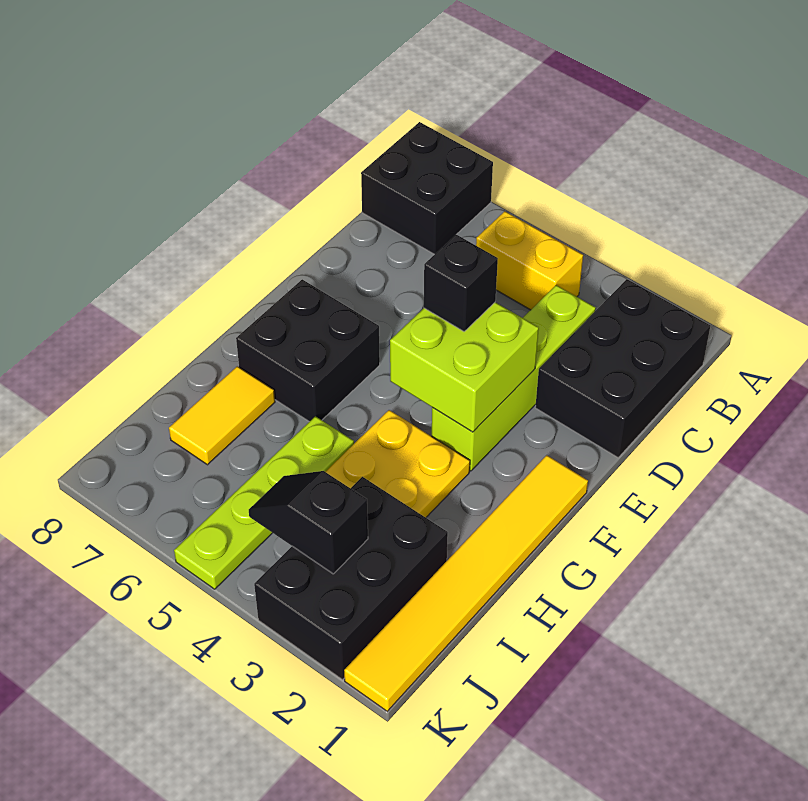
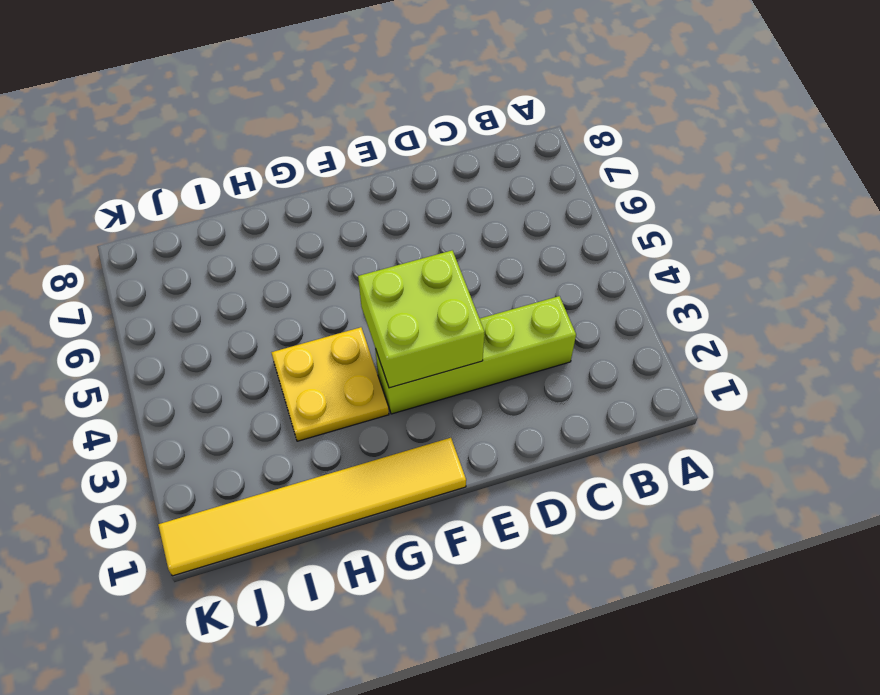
none -> black brick A7:B8 level 1
none -> black brick B1:D2 level 1
none -> yellow brick B4:B5 level 1

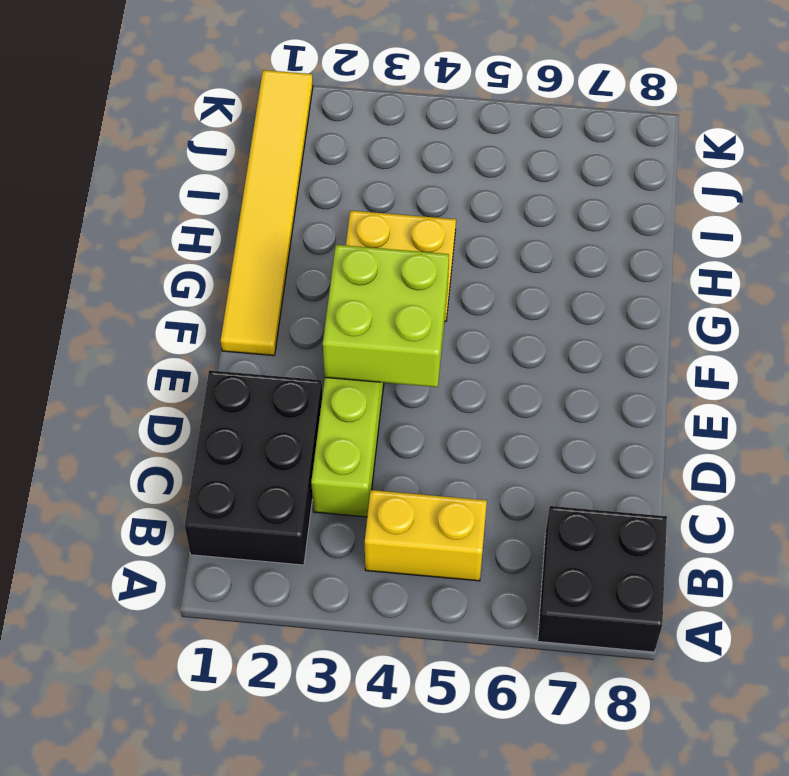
none -> black brick F6:G7 level 1
none -> lime plate H5:K5 level 1
none -> yellow tile H7:I7 level 1

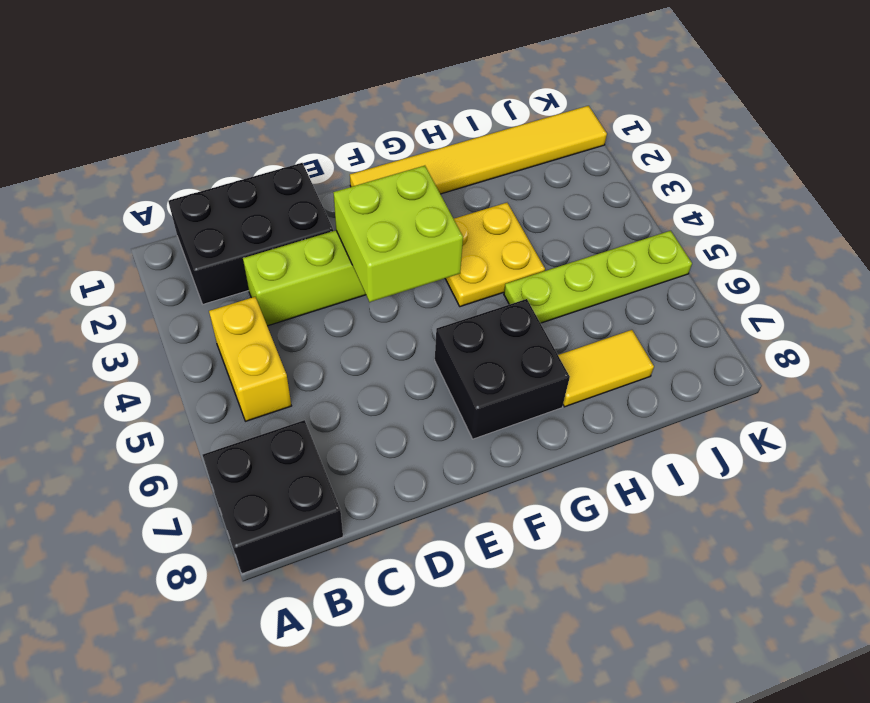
none -> black brick I2:K3 level 1
none -> black slope J3:J4 level 2 top 3
none -> black brick E4 level 3

